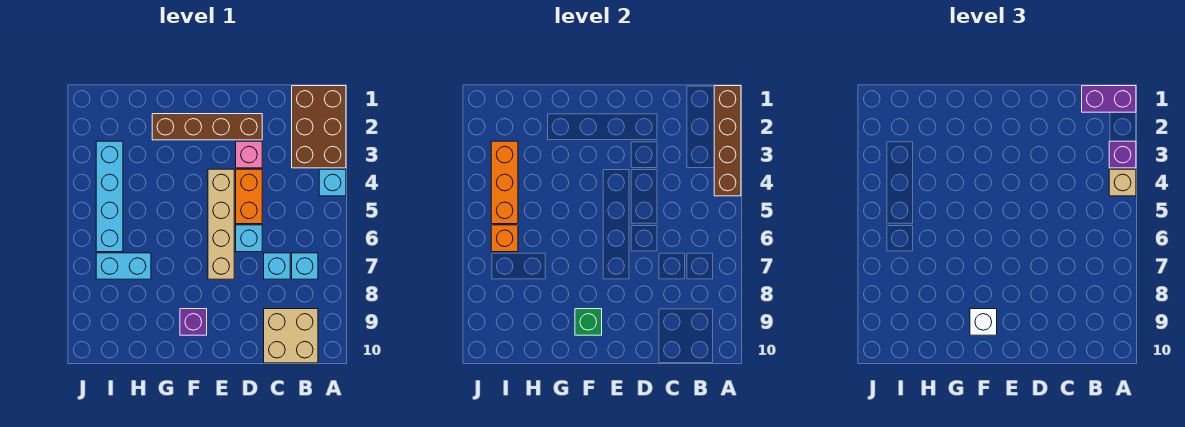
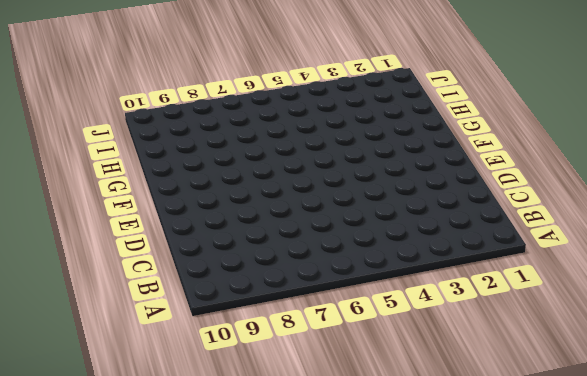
none -> brown brick A1:B3 level 1
none -> cyan brick A4 level 1
none -> cyan brick B7 level 1

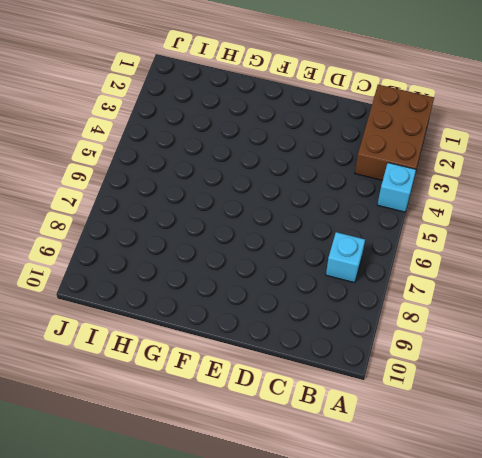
none -> tan brick B9:C10 level 1
none -> cyan brick C7 level 1
none -> brown brick D2:G2 level 1

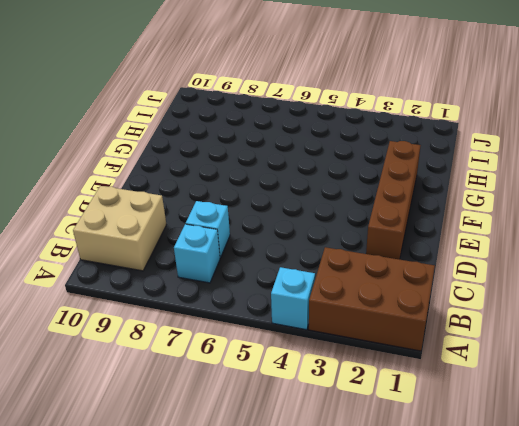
none -> pink brick D3 level 1
none -> orange brick D4:D5 level 1
none -> cyan brick D6 level 1

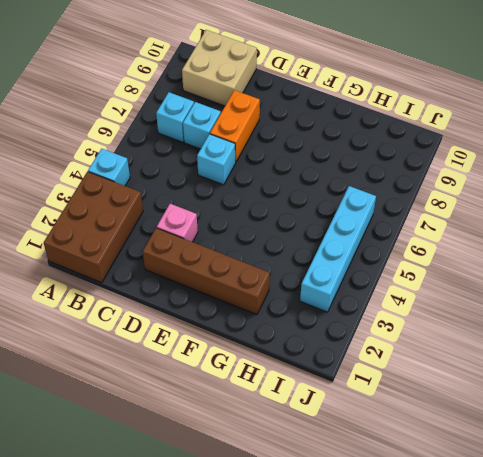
orange brick D7:D8 level 1 -> orange brick D4:D5 level 1
none -> tan brick E4:E7 level 1
none -> purple brick F9 level 1
none -> cyan brick H7:I7 level 1

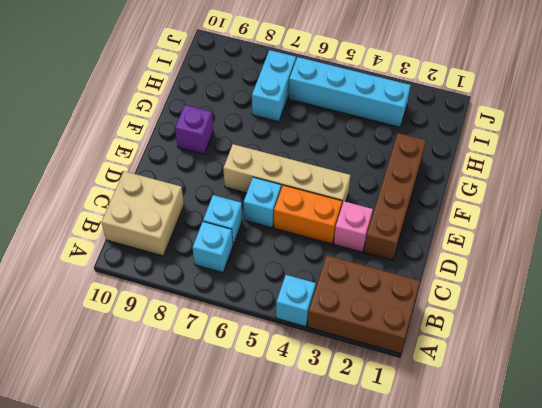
none -> brown brick A1:A4 level 2
none -> green brick F9 level 2
none -> orange brick I3:I5 level 2

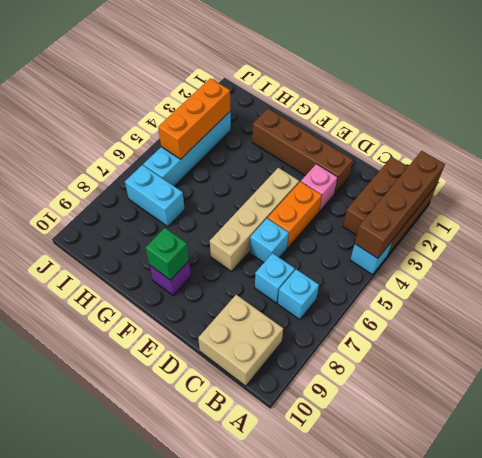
none -> orange brick I6 level 2
none -> purple brick A1:B1 level 3
none -> purple brick A3 level 3

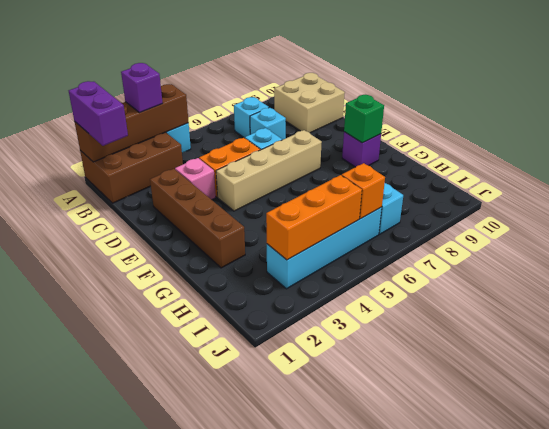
none -> tan brick A4 level 3
none -> white brick F9 level 3

